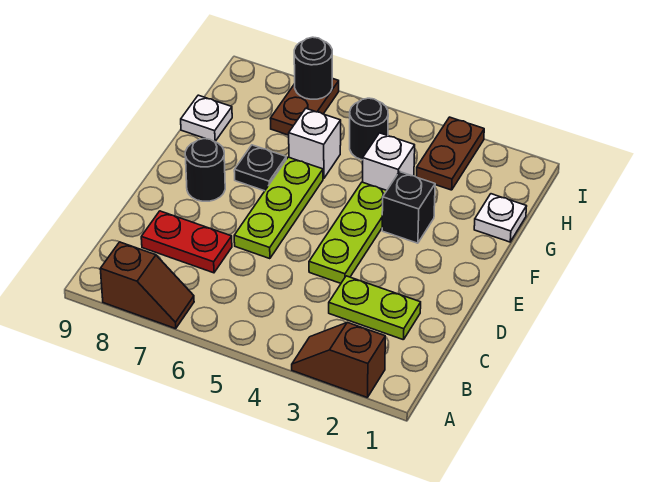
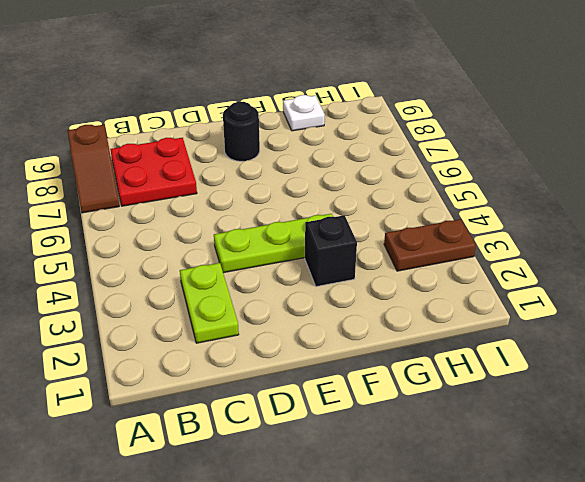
red plate B7:C8 level 1 -> red plate C7:C8 level 1
none -> brown slope A2:A3 level 1 top 2
none -> lime plate D6:F6 level 1
none -> black plate F7 level 1

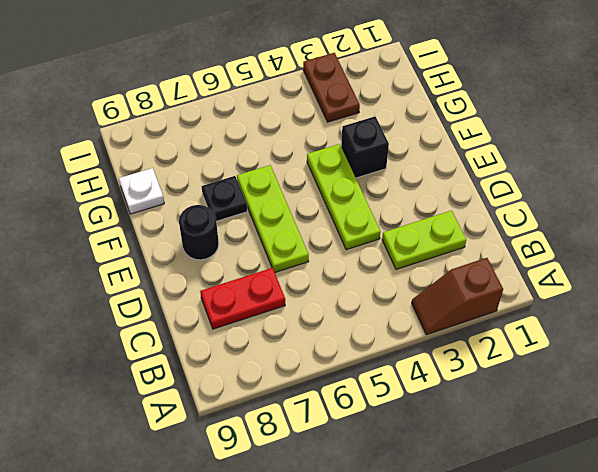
none -> brown slope A7:A8 level 1 top 8
none -> white plate G1 level 1
none -> white brick G4 level 1

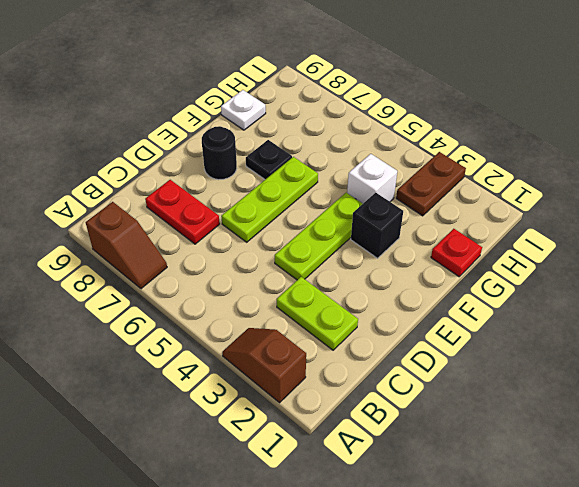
red plate G1 level 1 -> white plate G1 level 1
none -> white brick G6 level 1
none -> black round brick H5 level 1
none -> brown plate H7:I7 level 1

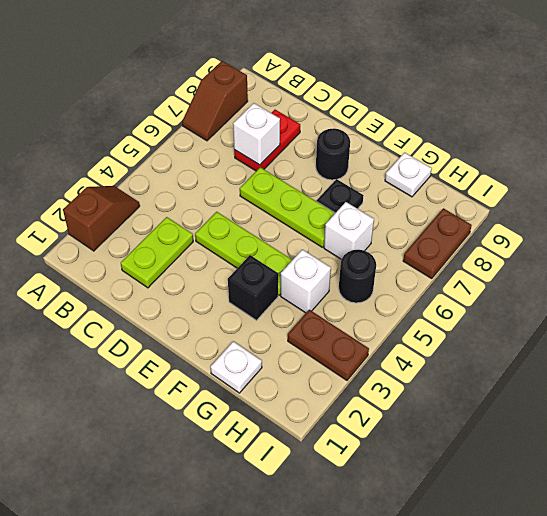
white brick C7 level 2 -> none
brown plate I7:I8 level 1 -> brown plate H7:I7 level 1
none -> black round brick I7 level 2

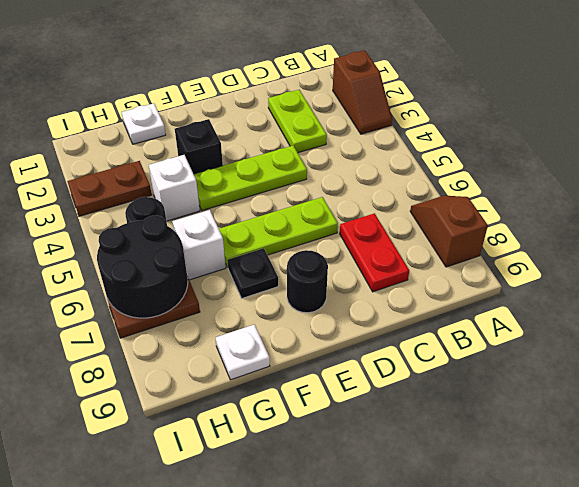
black round brick H6:I7 level 2 -> black round brick I7 level 2

